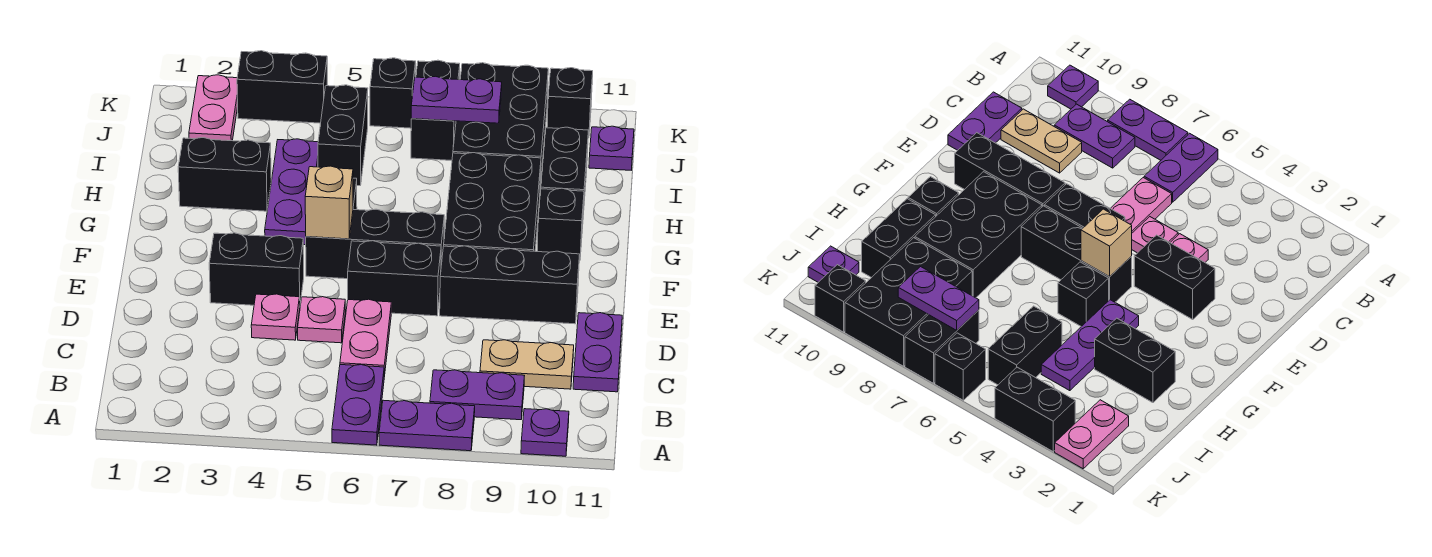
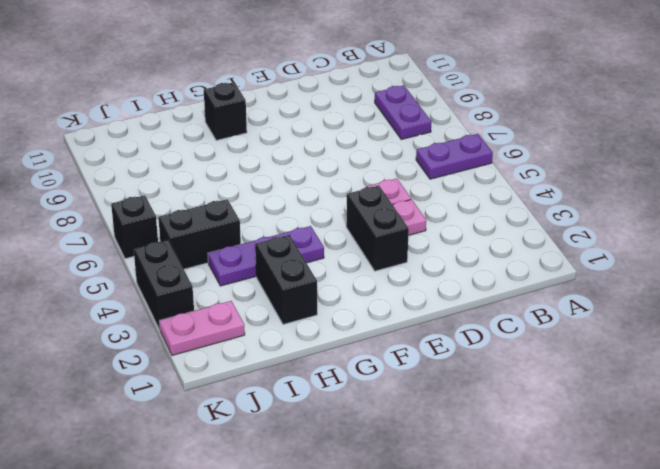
none -> purple plate A7:A8 level 1
none -> purple plate A10 level 1
none -> pink plate C6:D6 level 1

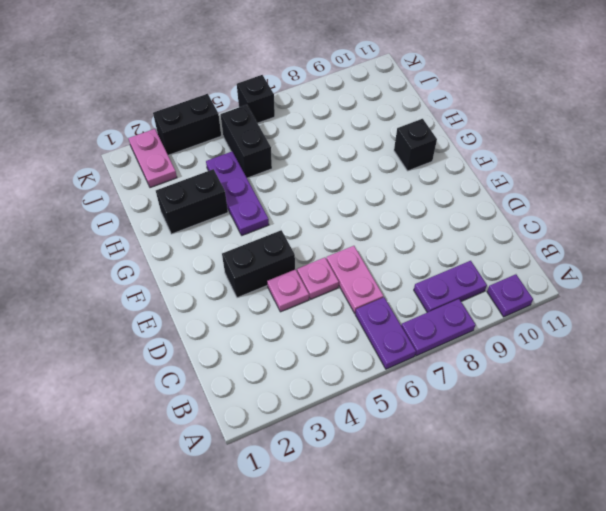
none -> tan plate C9:C10 level 1
none -> purple plate C11:D11 level 1
none -> black brick E6:E7 level 1

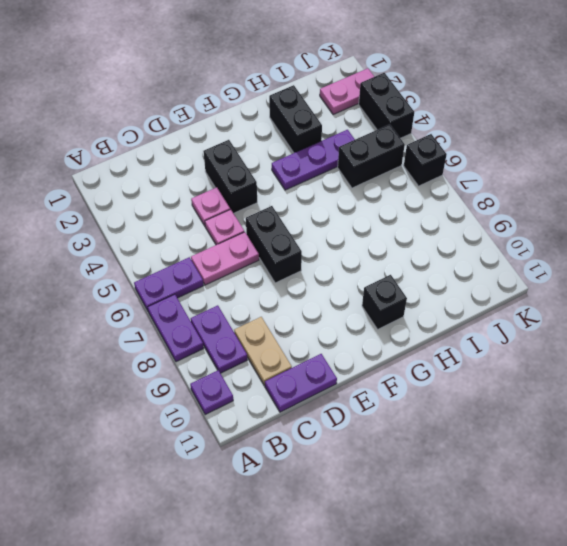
none -> black brick E8:E10 level 1
none -> black brick F5:F7 level 1
none -> black brick F8:H9 level 1

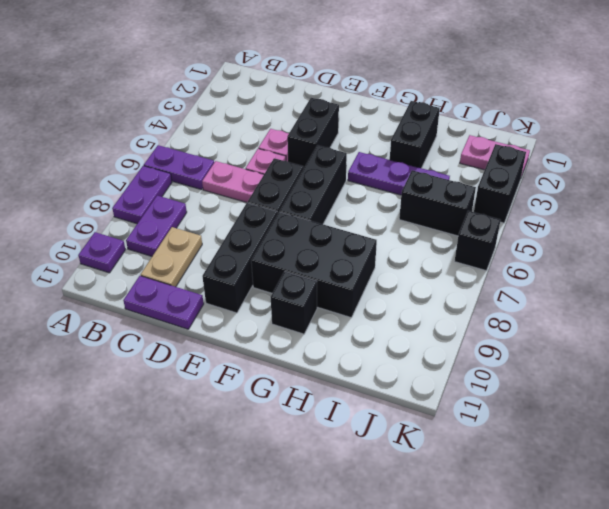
none -> black brick G5 level 1
none -> black brick H10:I10 level 1
none -> black brick I8:K9 level 1

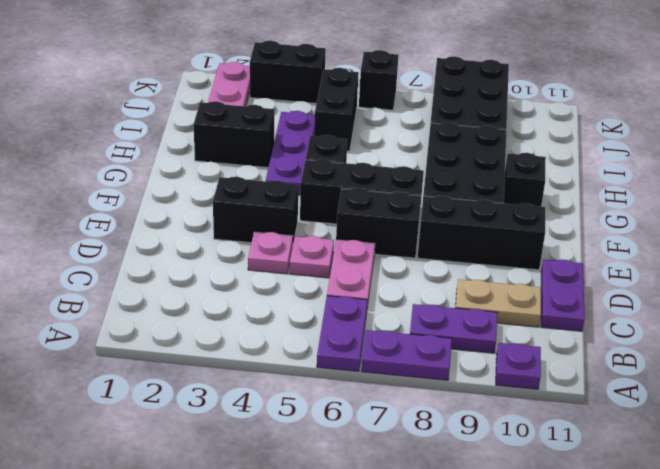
none -> black brick H10:I10 level 1
none -> black brick J7:K7 level 1
none -> purple plate J11 level 1

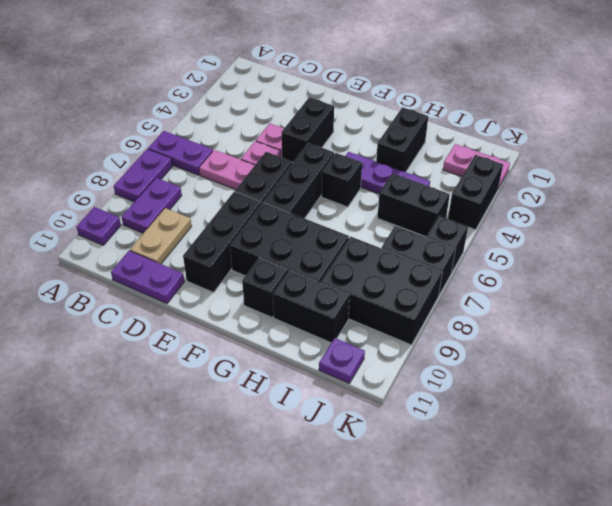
none -> black brick K10 level 1
none -> tan brick F5 level 2
none -> purple plate J7:J8 level 2

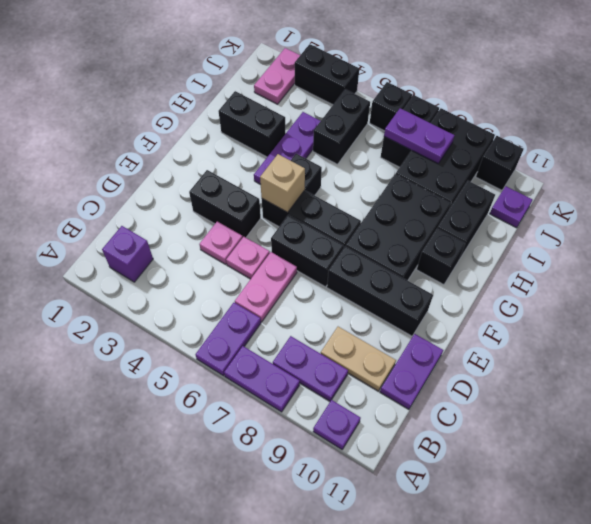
purple brick B2 level 1 -> none

